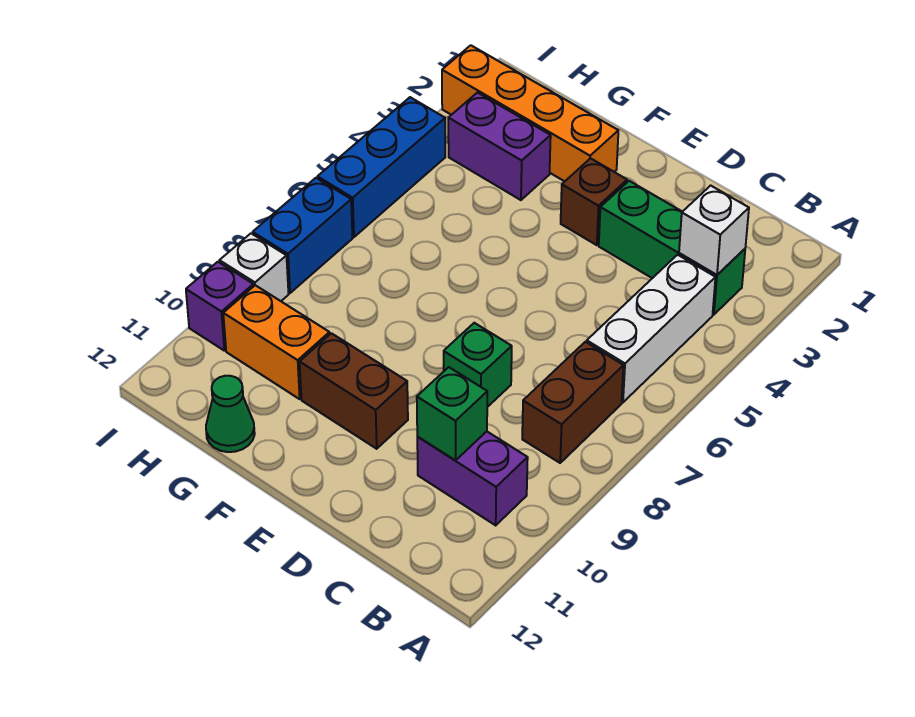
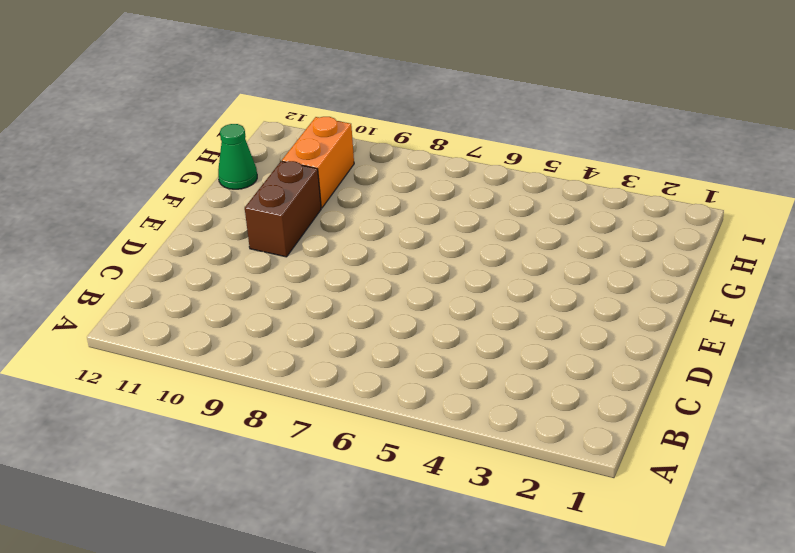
none -> green brick B3:D3 level 1
none -> white brick B4:B6 level 1
none -> brown brick B7:B8 level 1

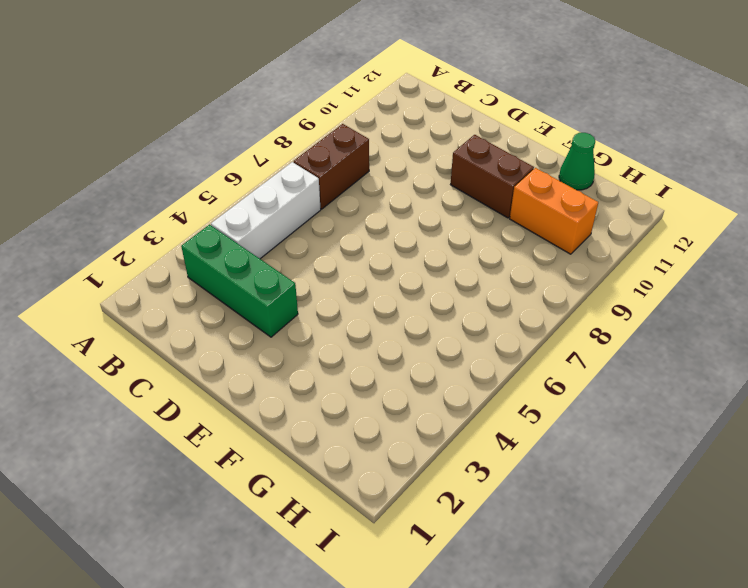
none -> purple brick B10:C10 level 1
none -> green brick D8 level 1
none -> brown brick E3 level 1

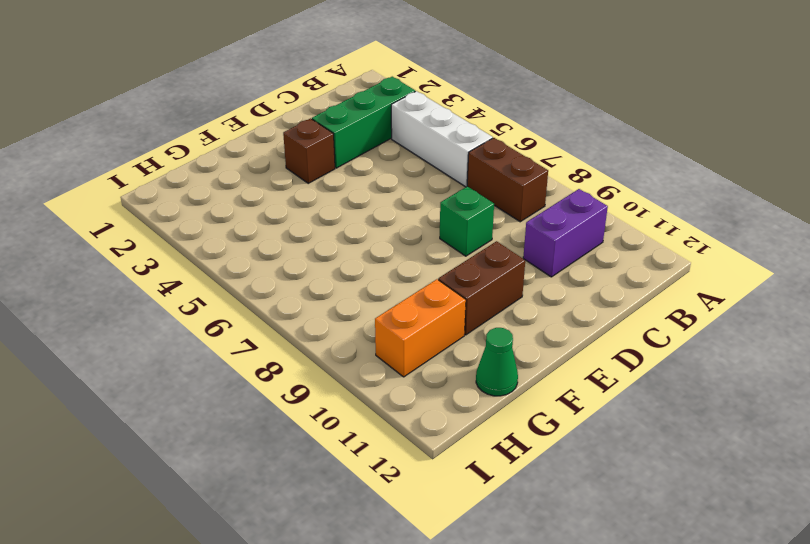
none -> orange brick F2:I2 level 1
none -> purple brick G3:H3 level 1
none -> blue brick I4:I6 level 1

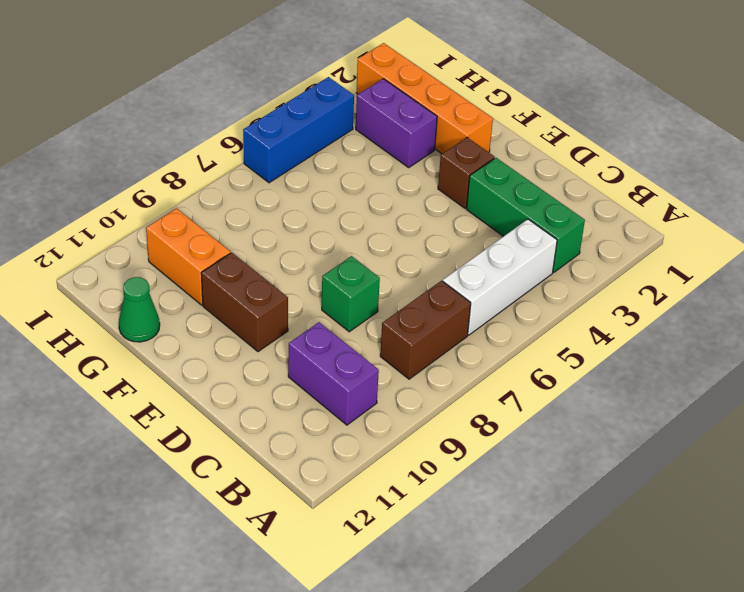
none -> blue brick I7:I8 level 1
none -> white brick I9 level 1
none -> purple brick I10 level 1

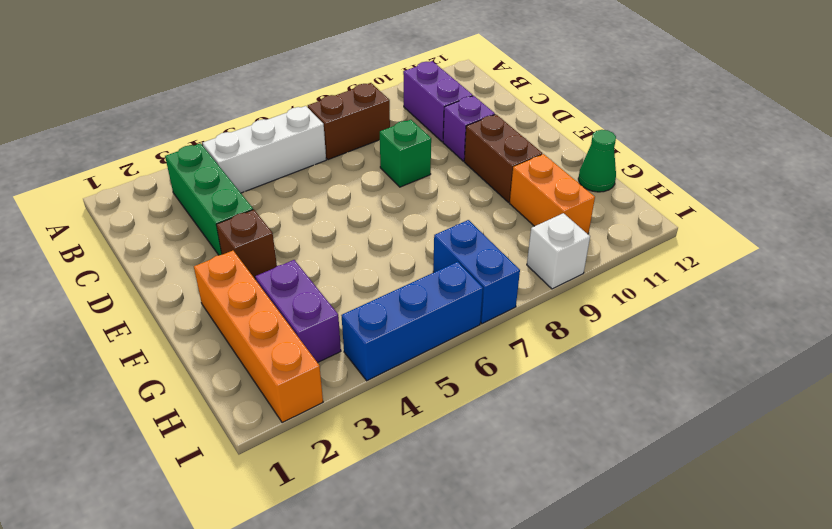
purple brick D10 level 1 -> purple brick I10 level 1
blue brick H7:I7 level 1 -> blue brick I7:I8 level 1
none -> white brick B3 level 2
none -> green brick C10 level 2

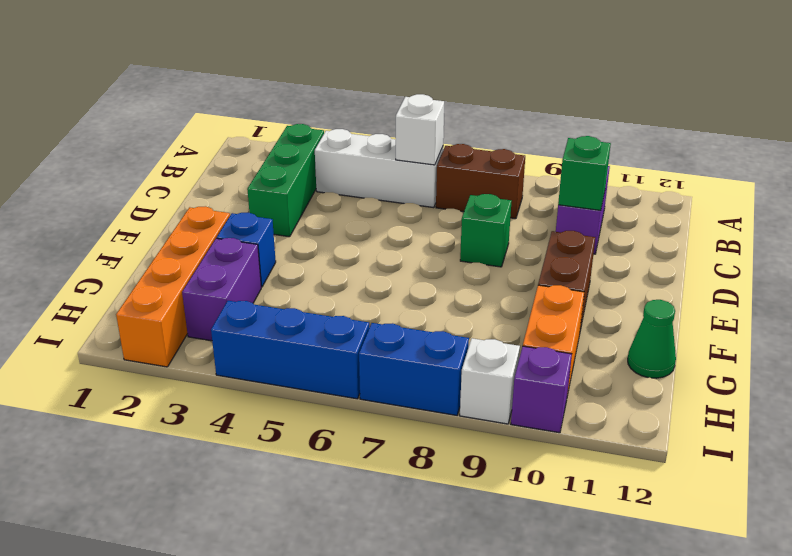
white brick B6 level 2 -> white brick B3 level 2
blue brick F3 level 1 -> none
none -> brown brick E3 level 1

